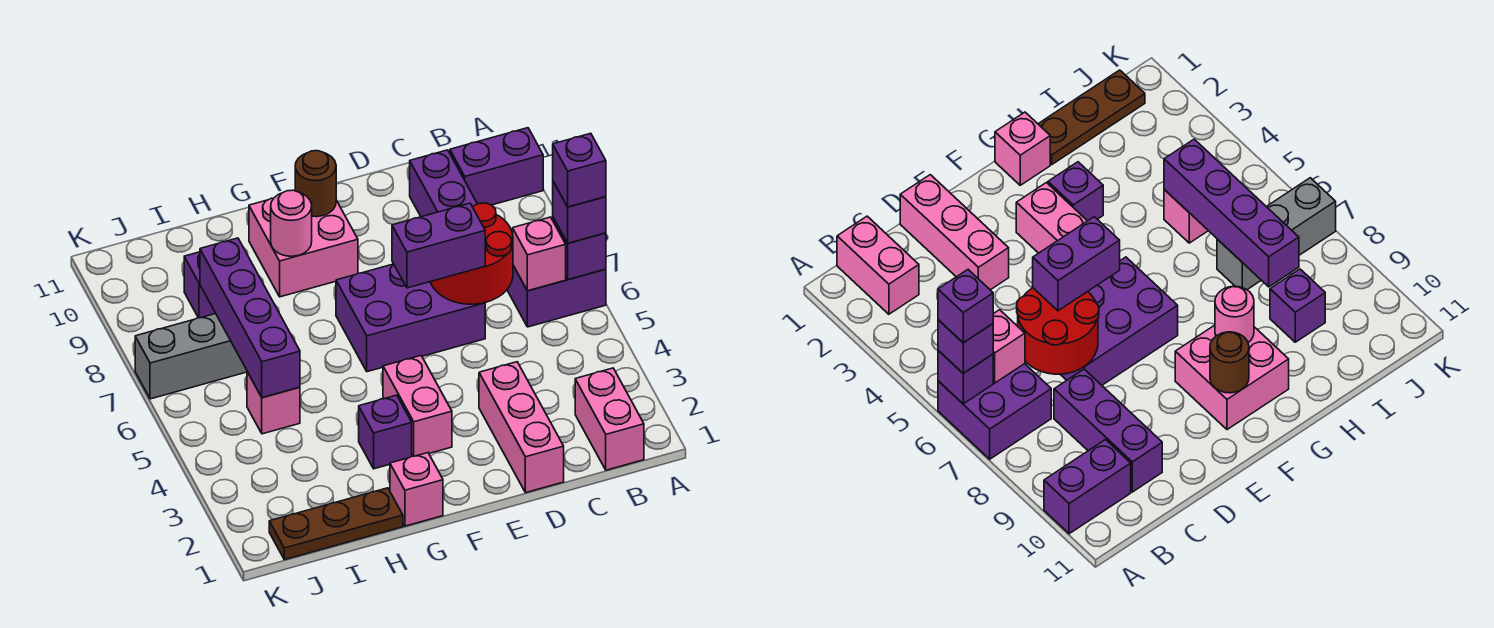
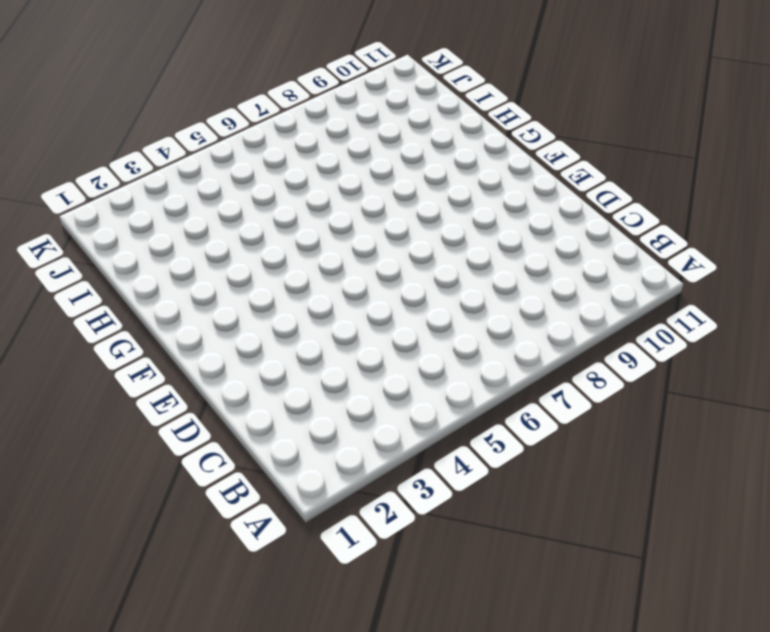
none -> purple brick A6:B7 level 1
none -> purple brick A10:B10 level 1
none -> pink brick B1:B2 level 1

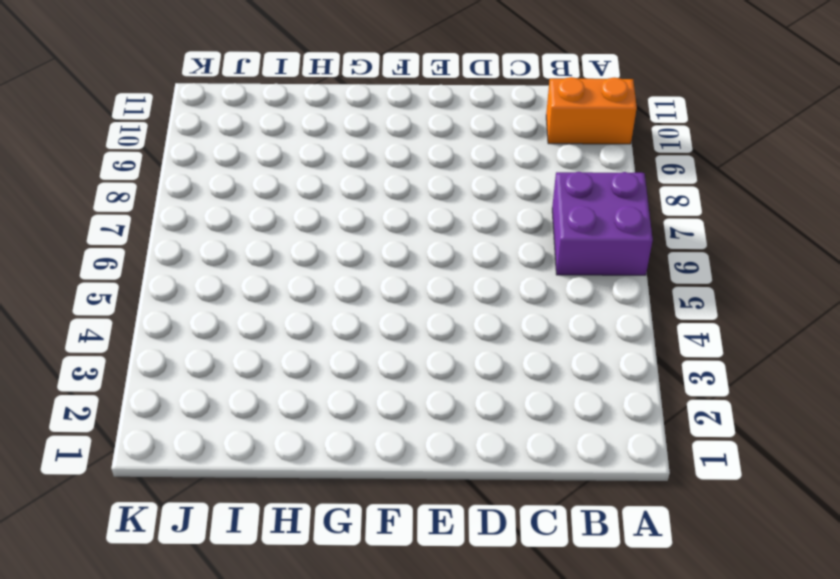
orange brick A10:B10 level 1 -> purple brick A10:B10 level 1
none -> pink brick B1:B2 level 1
none -> purple brick C8:C10 level 1
none -> pink brick D1:D3 level 1

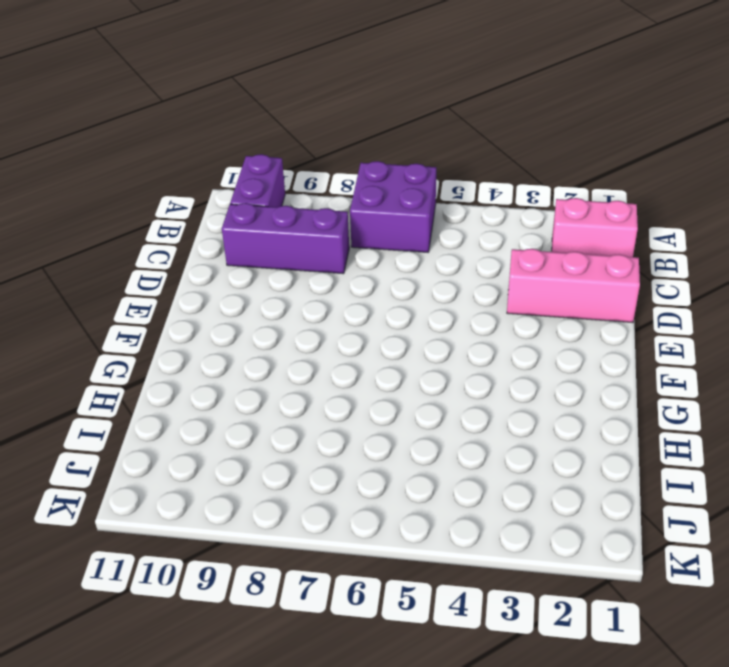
none -> purple brick D6:F7 level 1
none -> pink brick F3:F4 level 1
none -> pink brick F9:G10 level 1

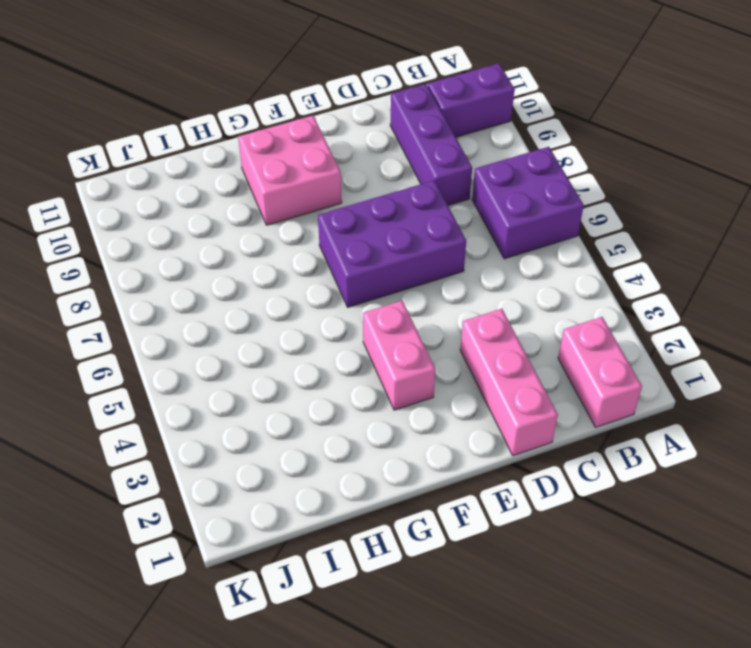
none -> pink brick G1 level 1
none -> purple brick G3 level 1
none -> brown plate H1:J1 level 1

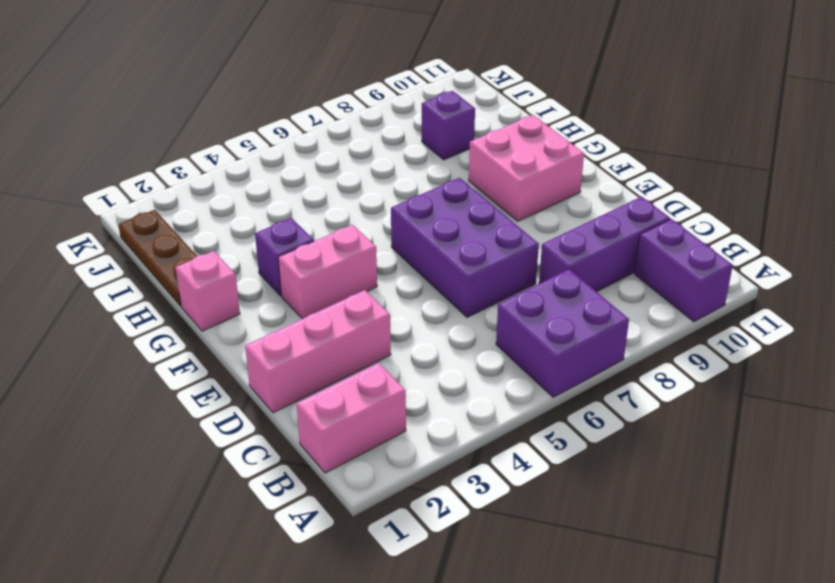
none -> pink brick I5 level 1
none -> grey brick I7:K7 level 1
none -> purple brick A6 level 2

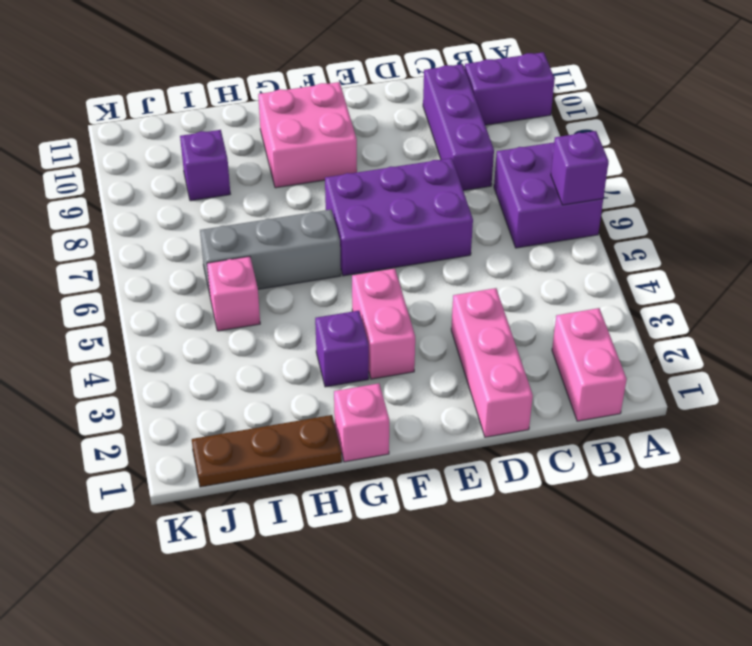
grey brick G6:I6 level 1 -> grey brick I7:K7 level 1
none -> pink brick B6 level 2
none -> red round brick C6:D7 level 2
none -> brown round brick F10 level 2

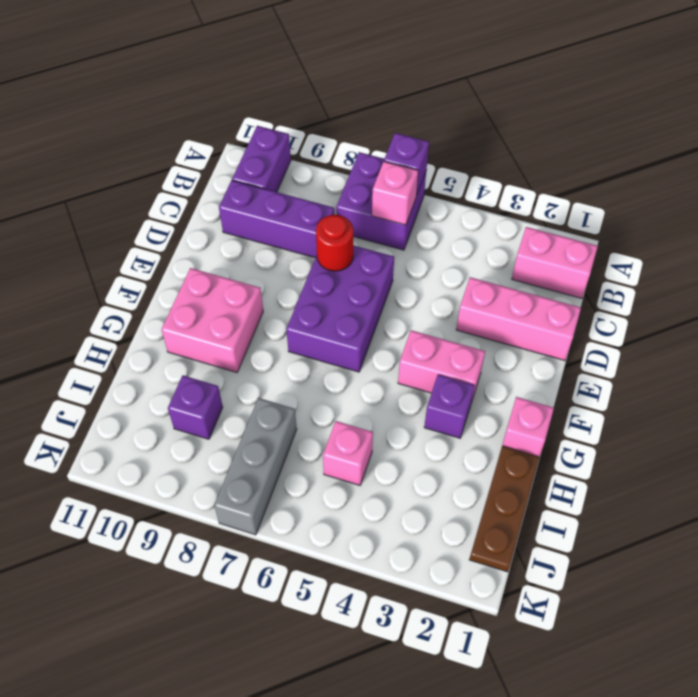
red round brick D7 level 2 -> red round brick C6:D7 level 2
none -> brown round brick F10 level 2
none -> pink round brick G9 level 2
none -> purple brick I5:I8 level 2

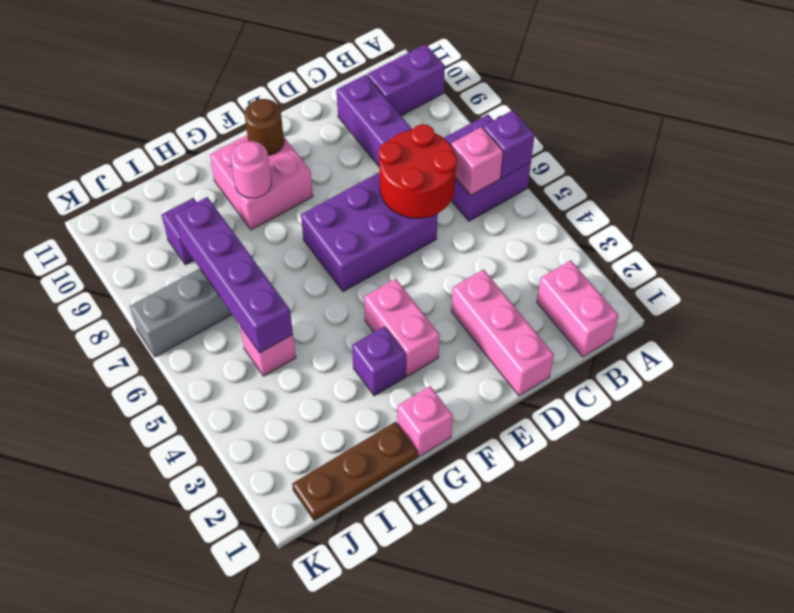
none -> purple brick A6 level 3
none -> purple brick D6:E6 level 3
none -> purple brick A6 level 4

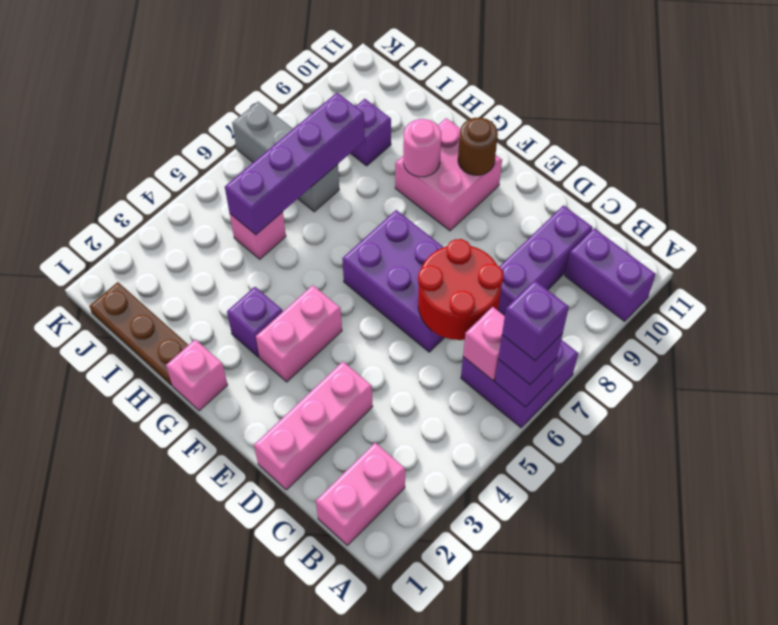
none -> purple brick D6:E6 level 3

